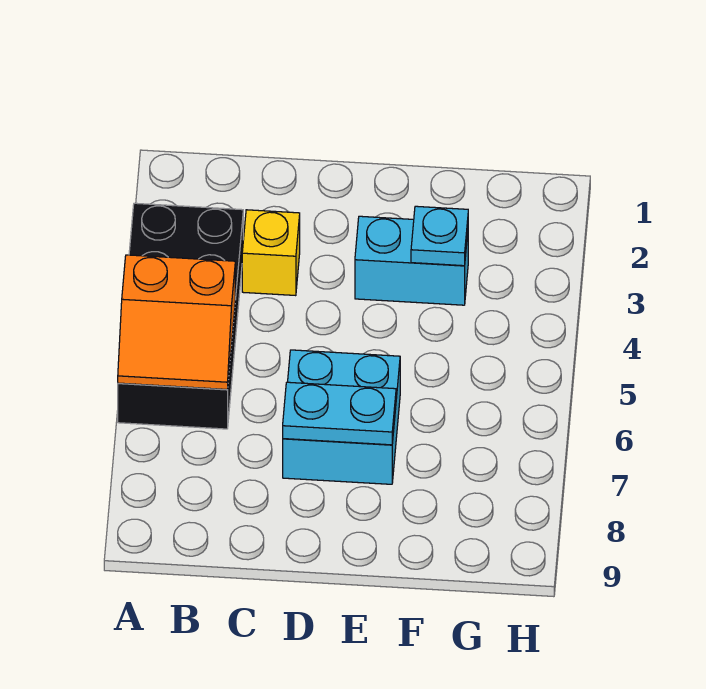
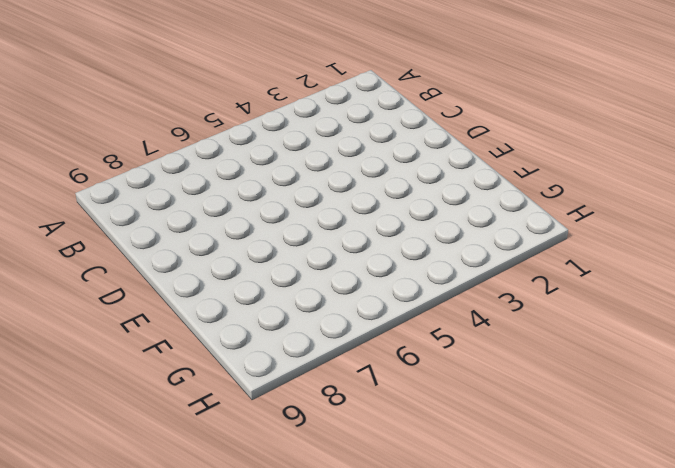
none -> black brick A3:B6 level 1
none -> yellow brick C3 level 1

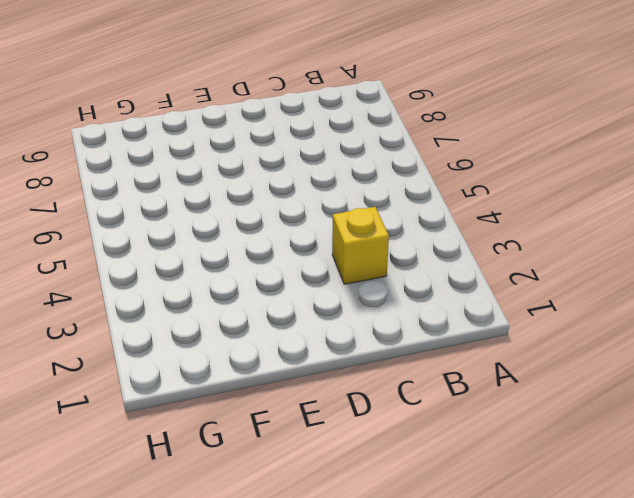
none -> black brick A3:B6 level 1
none -> cyan brick D6:E7 level 1

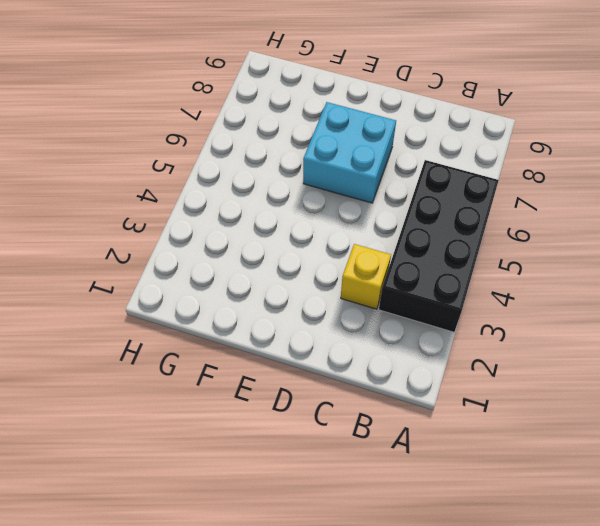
none -> cyan brick E3:F3 level 1
none -> orange slope A5:B6 level 2 top 5

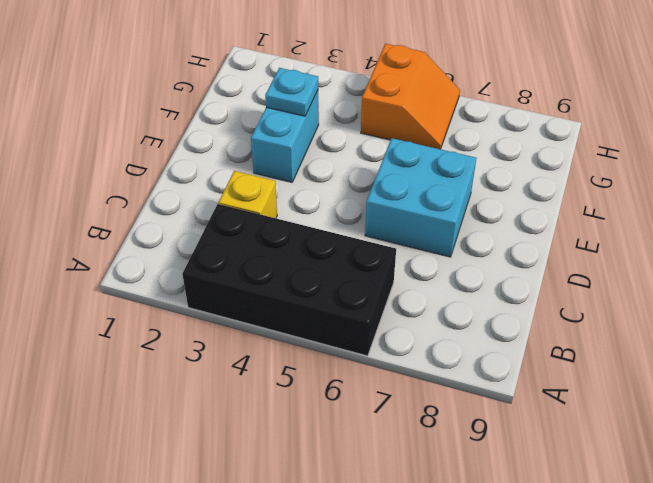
orange slope G5:H6 level 1 top 5 -> orange slope A5:B6 level 2 top 5
none -> cyan plate D7:E7 level 2

